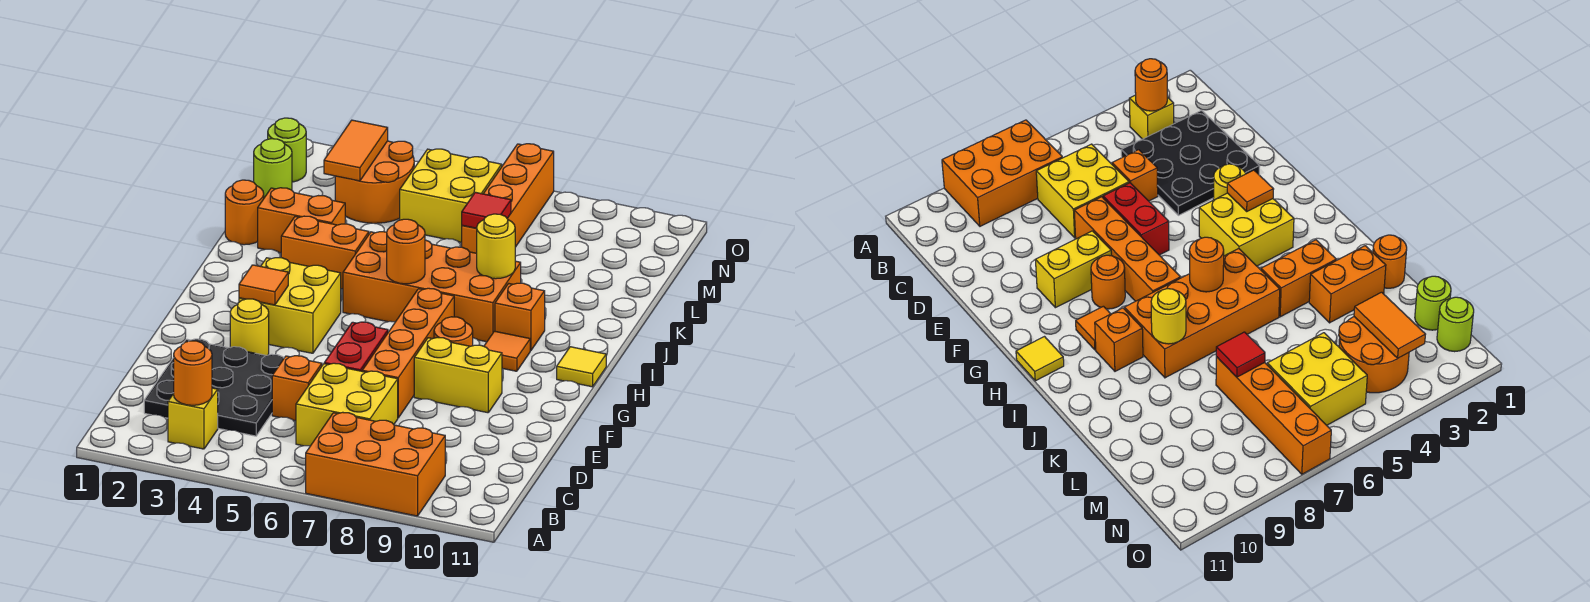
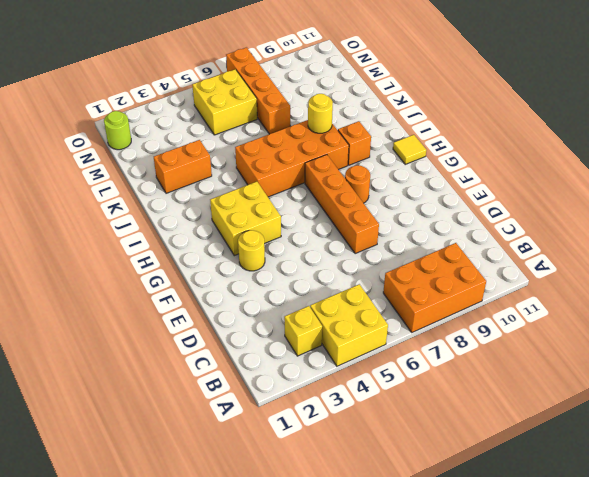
yellow brick A4:B5 level 1 -> yellow brick C6:D7 level 1
none -> black plate C2:E4 level 1
none -> orange brick D5 level 1
none -> red brick E6:F6 level 1

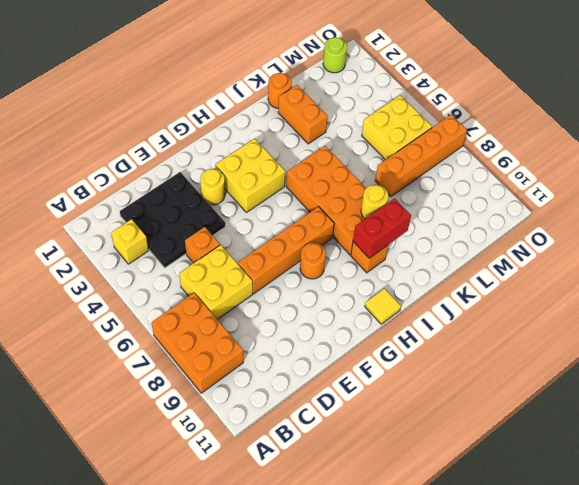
red brick I9:J9 level 2 -> red brick E6:F6 level 1
none -> yellow brick F8:F9 level 1
none -> orange tile H9 level 1
none -> orange brick J3:J4 level 1

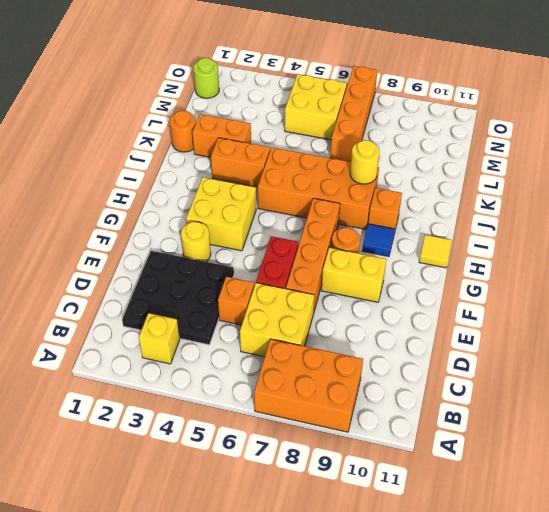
blue tile H9 level 1 -> orange tile H9 level 1
none -> lime round brick M1 level 1
none -> orange round brick M3:N4 level 1
none -> orange round brick B3 level 2

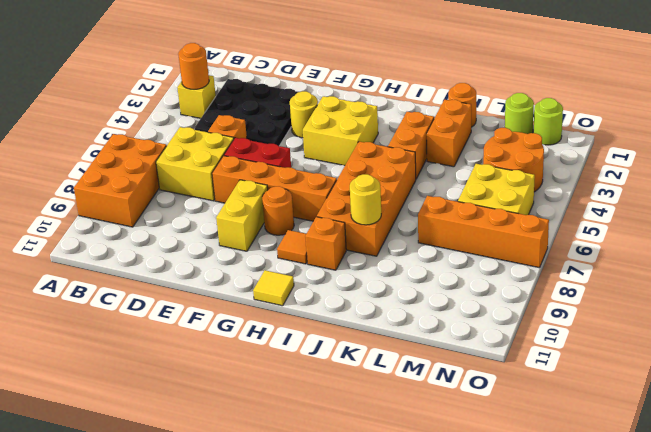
none -> orange tile G3 level 2
none -> orange round brick I6 level 2
none -> red tile L7 level 2

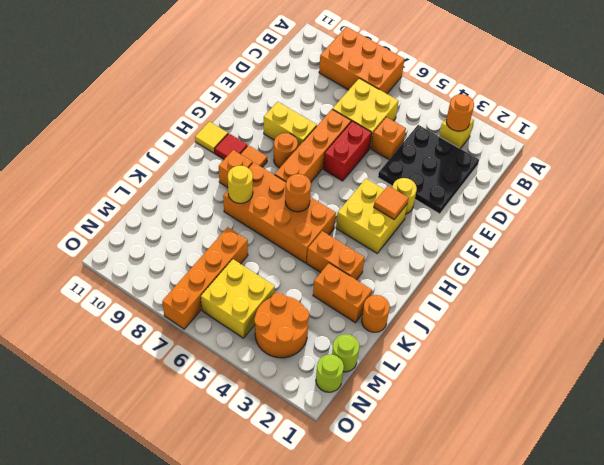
red tile H10 level 1 -> red tile L7 level 2
none -> orange tile M3:N3 level 2

